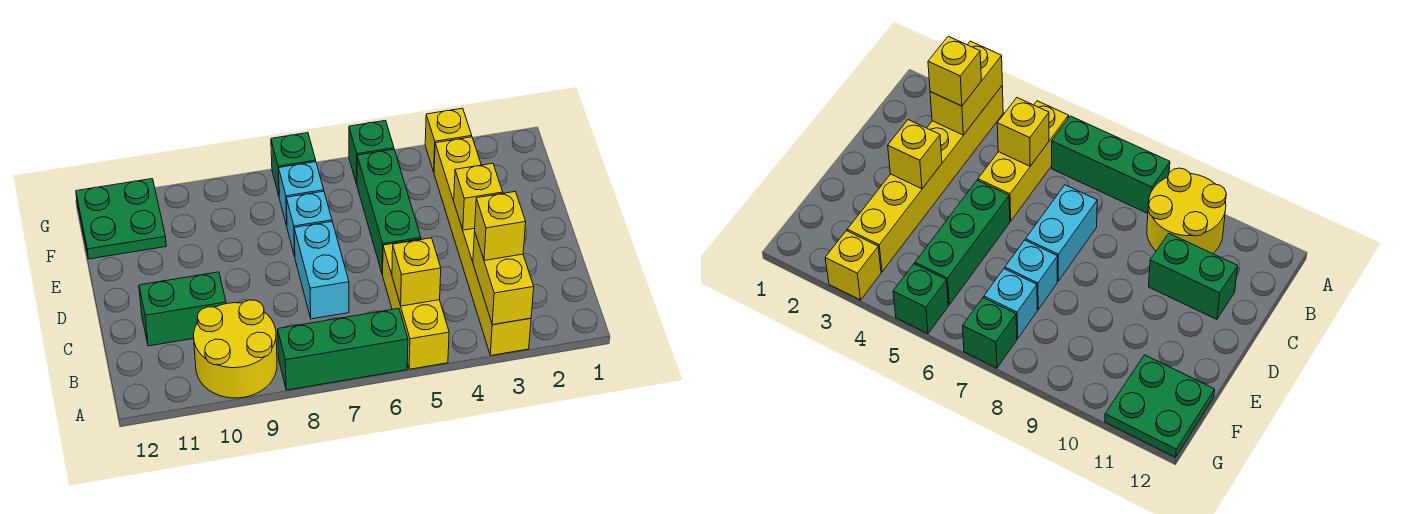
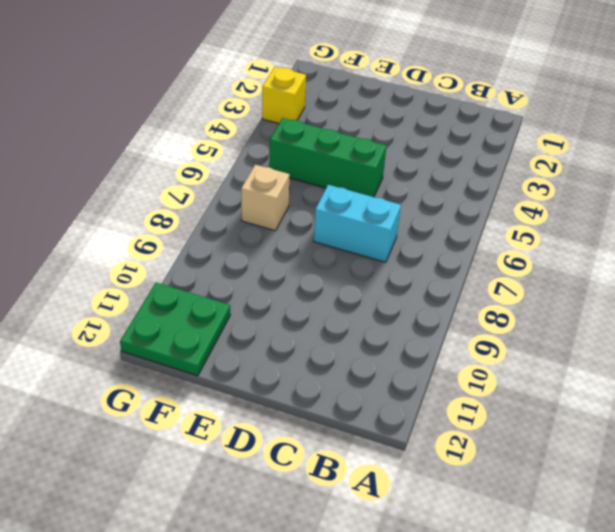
tan brick F7 level 1 -> cyan brick F7 level 1
none -> yellow brick A3:F3 level 1
none -> yellow brick A5:C5 level 1
none -> green brick A6:A8 level 1

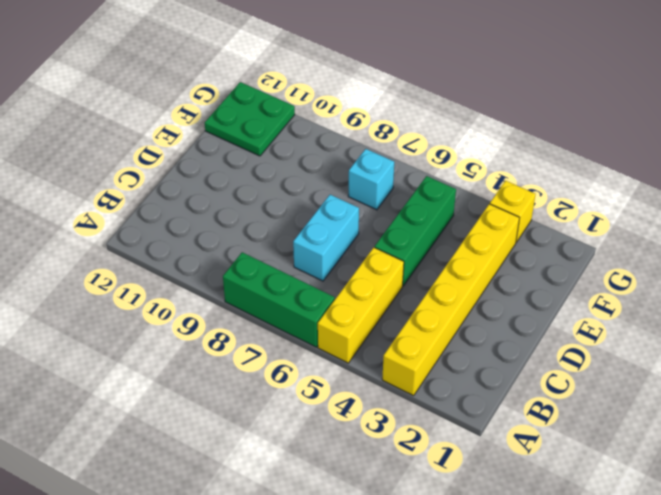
none -> yellow round brick A9:B10 level 1
none -> green brick C10:C11 level 1
none -> cyan brick E7 level 1

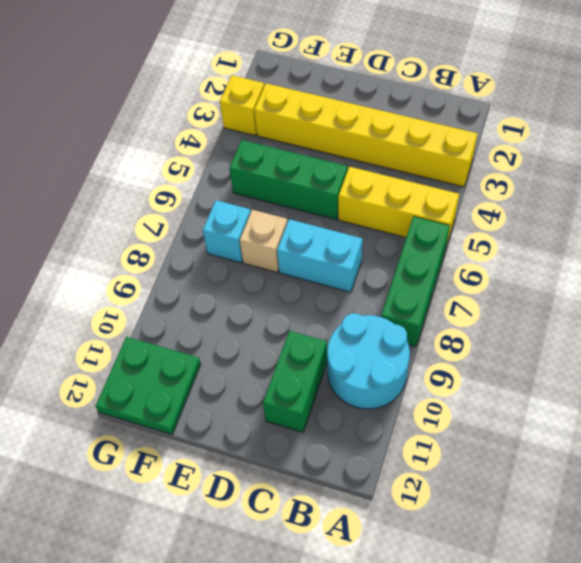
cyan round brick A9:B10 level 1 -> yellow round brick A9:B10 level 1
tan brick E7 level 1 -> cyan brick E7 level 1
none -> green brick G5 level 1
none -> green brick G7 level 1
none -> yellow brick A3:B3 level 2

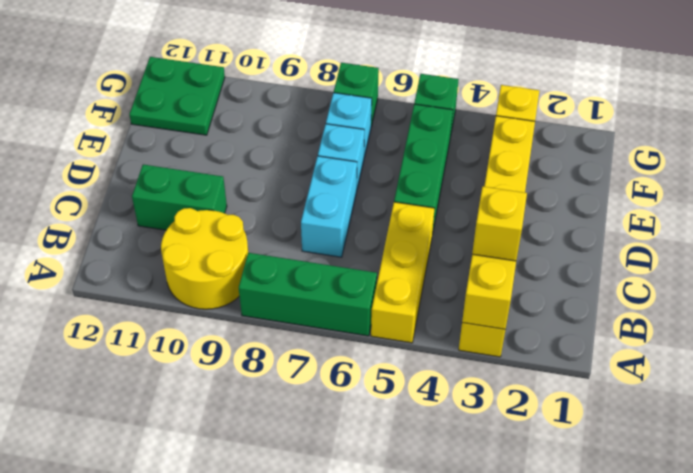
none -> yellow brick B5 level 2
none -> yellow brick D3 level 2

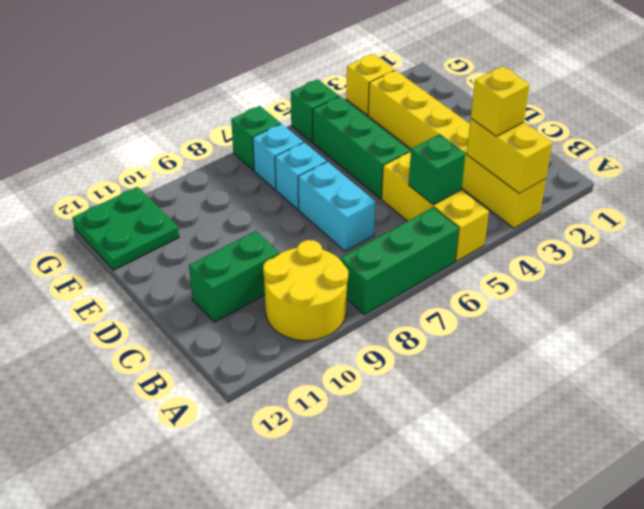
green brick B5 level 2 -> yellow brick B5 level 2
none -> yellow brick D3 level 2

